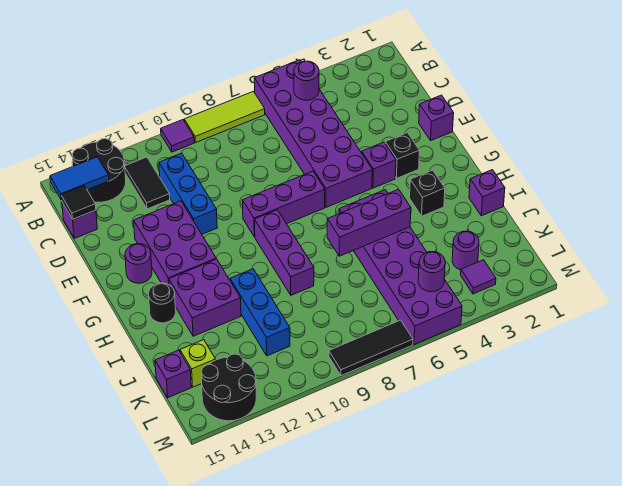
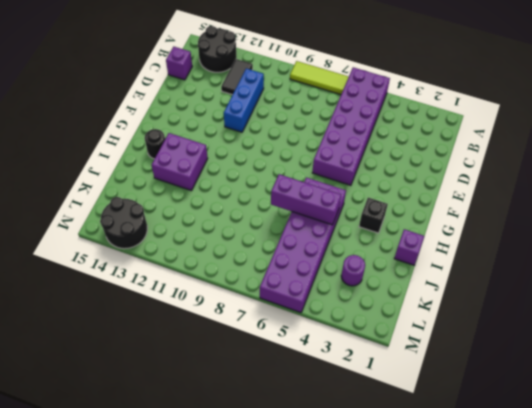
none -> purple tile A10 level 1
none -> purple brick E1 level 1
none -> purple brick E12:G13 level 1
none -> black brick F3 level 1

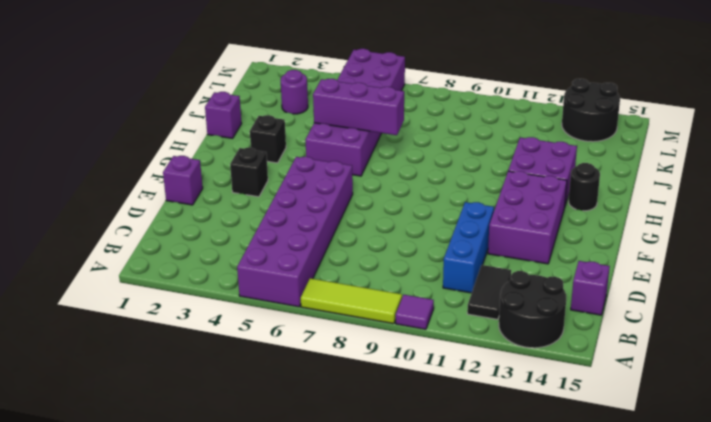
none -> purple brick F4 level 1
none -> purple brick F7:F9 level 1
none -> purple round brick F14 level 1
none -> purple brick G9:I9 level 1

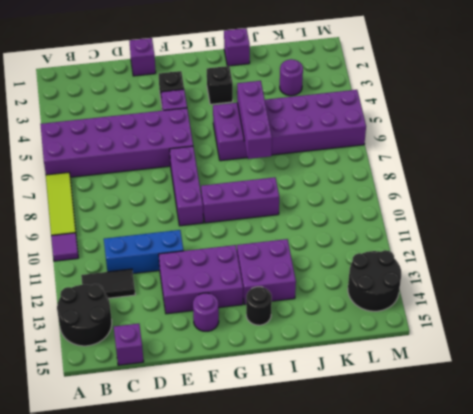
none -> blue brick I11:K11 level 1
none -> lime brick K14 level 1
none -> purple brick K15 level 1
none -> purple tile L3 level 1

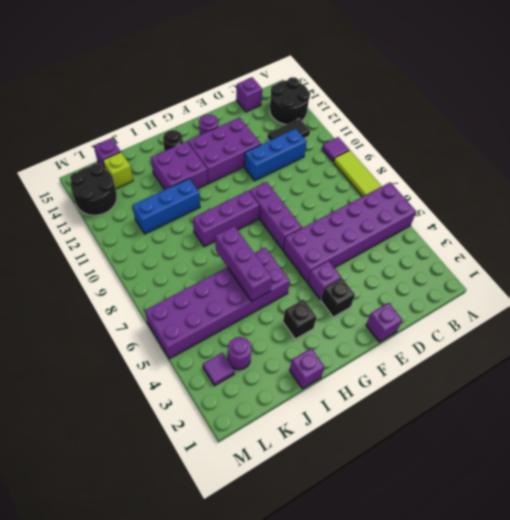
none -> black tile M7:M9 level 1
none -> purple round brick B5 level 2
none -> blue tile B14:B15 level 2
none -> black tile C15 level 2

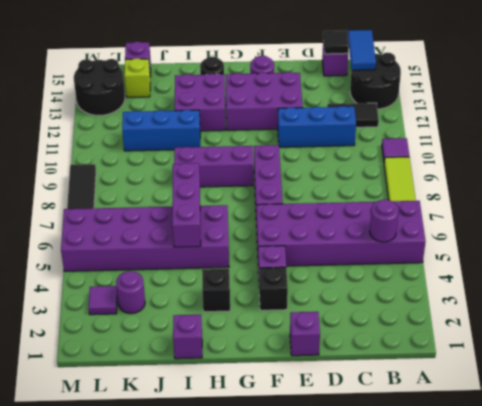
none -> purple round brick L5 level 2

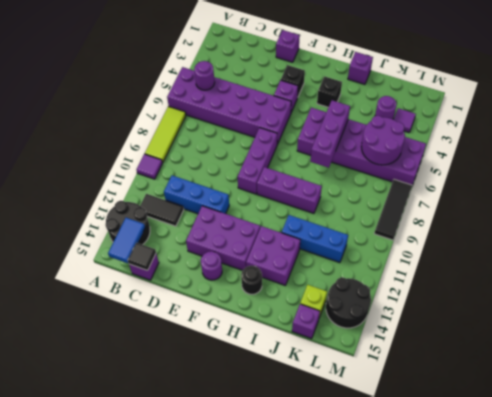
purple round brick K5:L6 level 2 -> purple round brick L5 level 2

